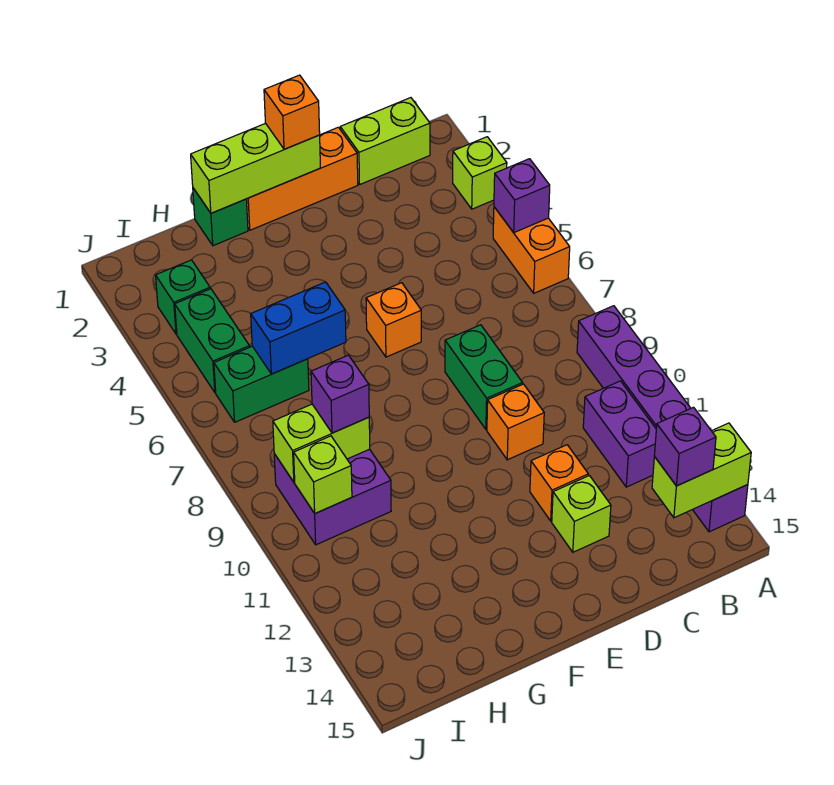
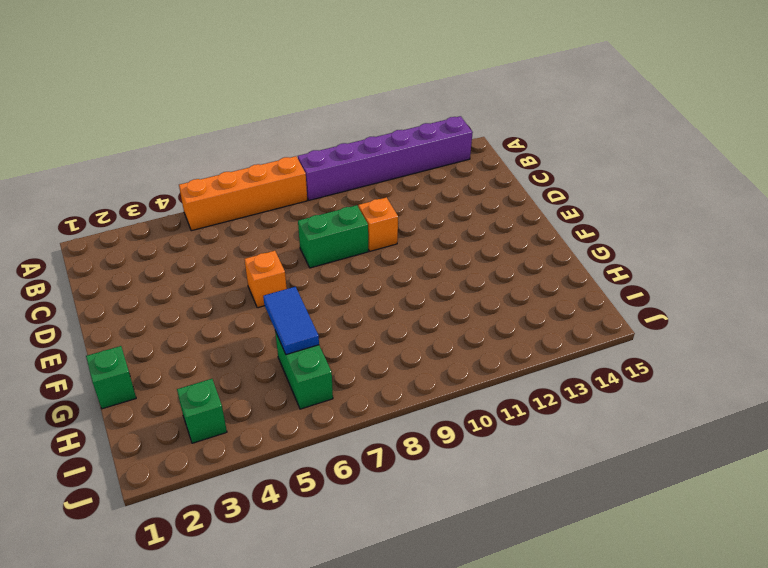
orange brick A5:A8 level 1 -> orange brick A5:A6 level 1
blue tile G6:H6 level 2 -> blue brick G6:H6 level 2
none -> lime brick A3 level 1
none -> lime brick B1:C1 level 1
none -> purple brick B11:B12 level 1

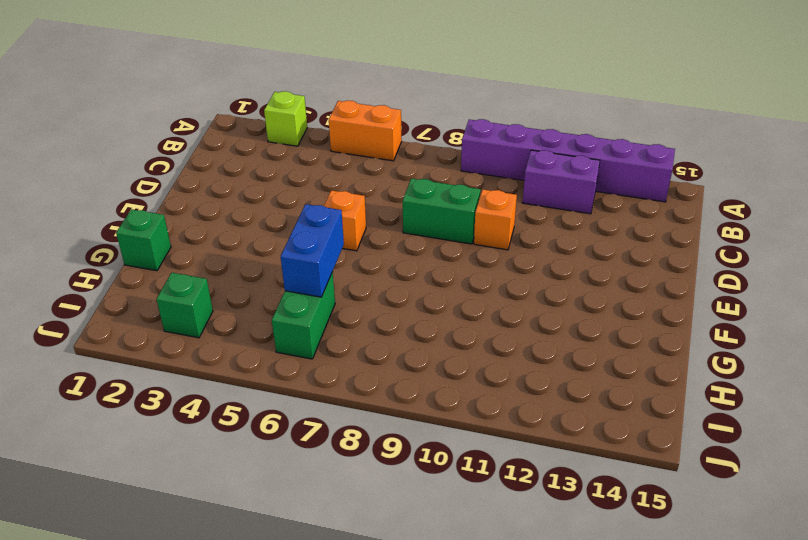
none -> lime brick B1:C1 level 1
none -> orange brick D1:F1 level 1
none -> orange brick D12 level 1

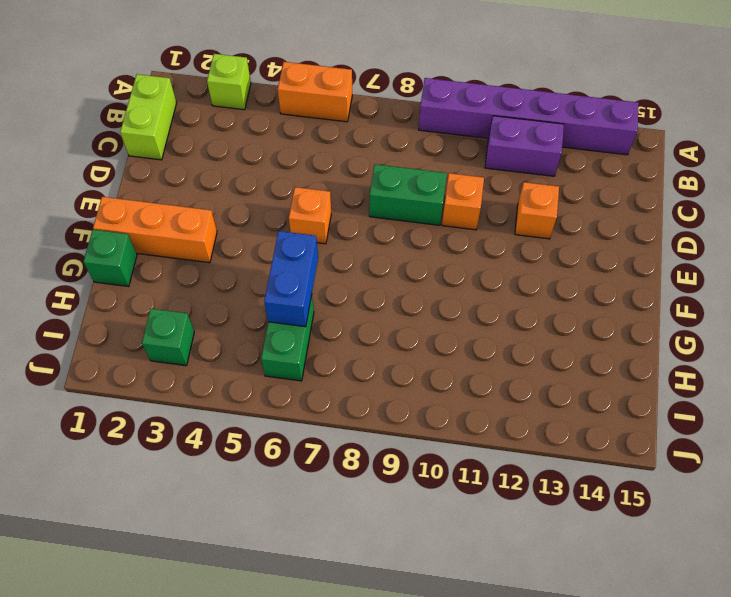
orange brick F1:F3 level 1 -> orange brick D1:F1 level 1
none -> lime brick D13 level 1
none -> purple brick H9:I10 level 1
none -> green brick I4:I5 level 1

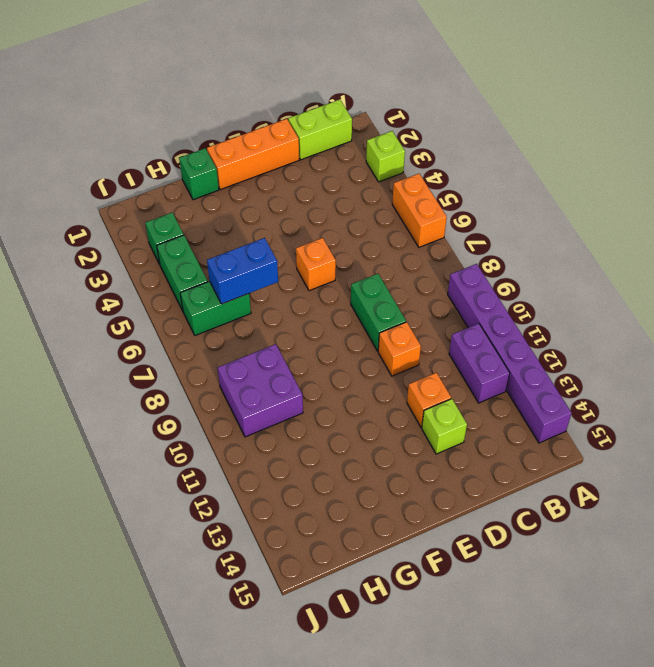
none -> purple brick A5 level 2
none -> lime brick A14:B14 level 2
none -> lime brick E1:G1 level 2

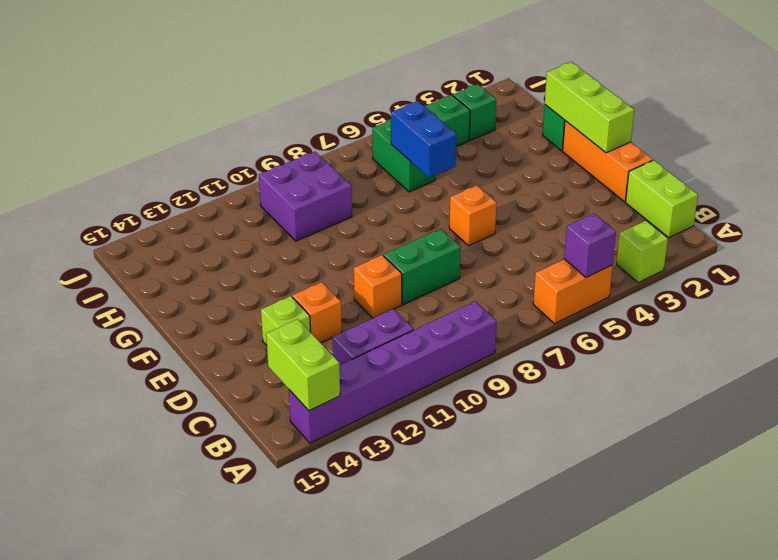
none -> lime brick H9:I9 level 2
none -> lime brick I10 level 2
none -> purple brick B14 level 3

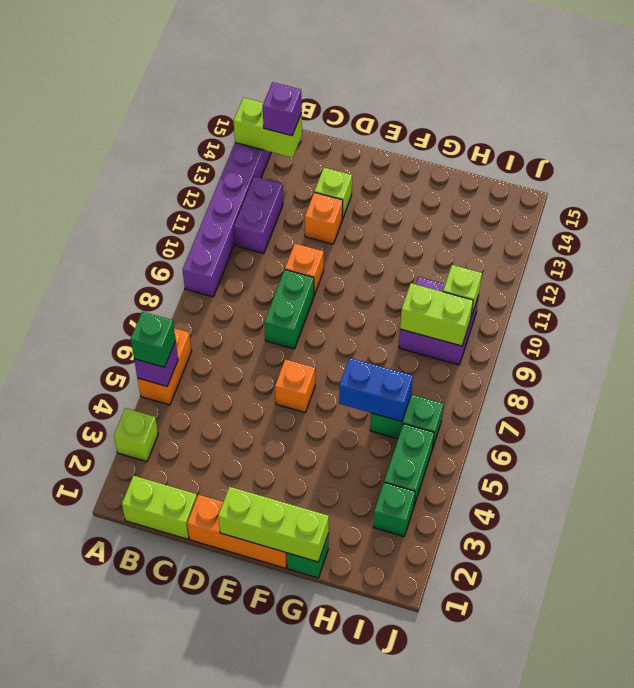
green brick A5 level 3 -> none
none -> orange brick E1 level 3
none -> purple brick H9 level 3

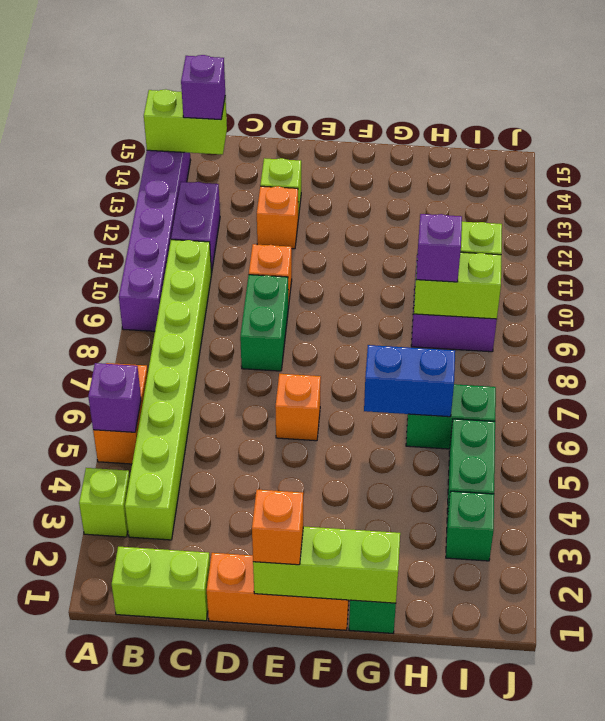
lime brick B3:B10 level 1 -> none

